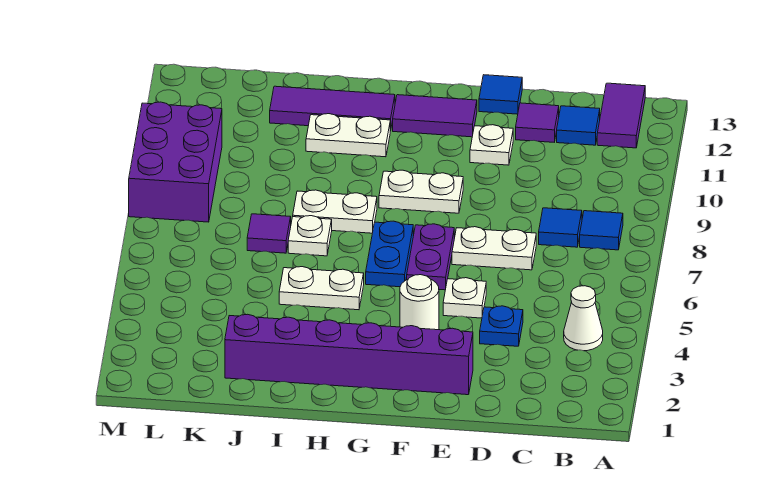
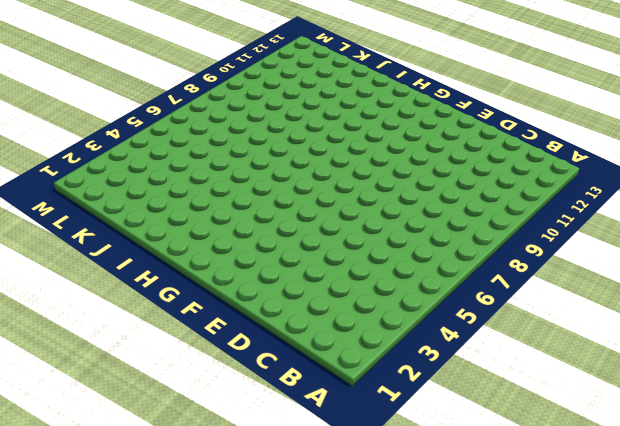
none -> white cone B4 level 1
none -> blue tile B8 level 1
none -> purple tile B12:B13 level 1

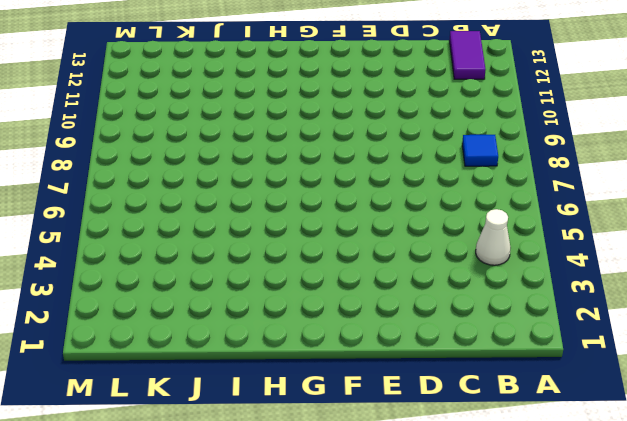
none -> blue tile C8 level 1
none -> blue tile C12 level 1
none -> blue plate D4 level 1

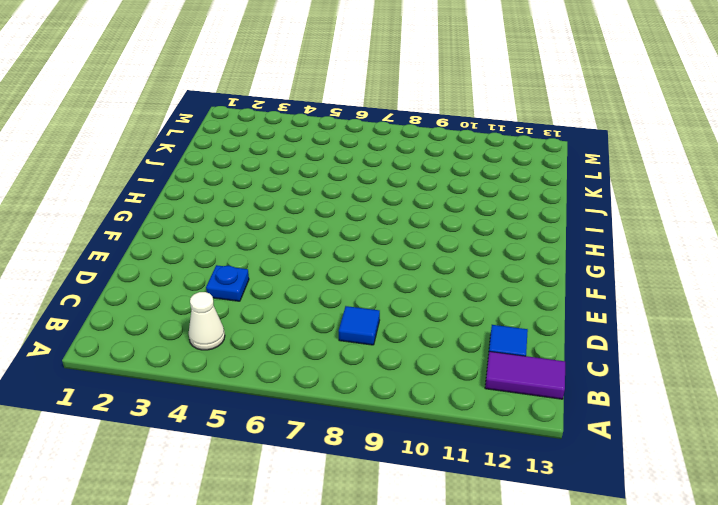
none -> blue tile B8 level 1
none -> white plate D7:E7 level 1
none -> purple tile D12 level 1

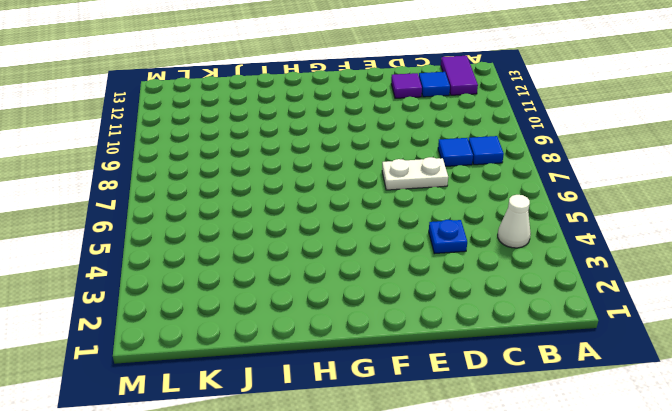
none -> purple brick E2:J2 level 1
none -> white plate E5 level 1
none -> white plate E11 level 1

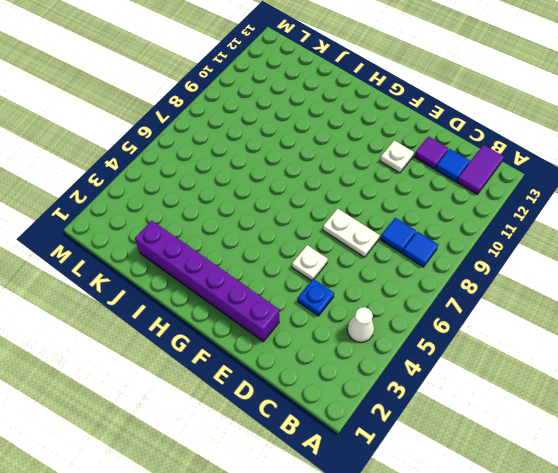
none -> blue tile E13 level 1
none -> white round brick F4 level 1
none -> purple plate F6:F7 level 1

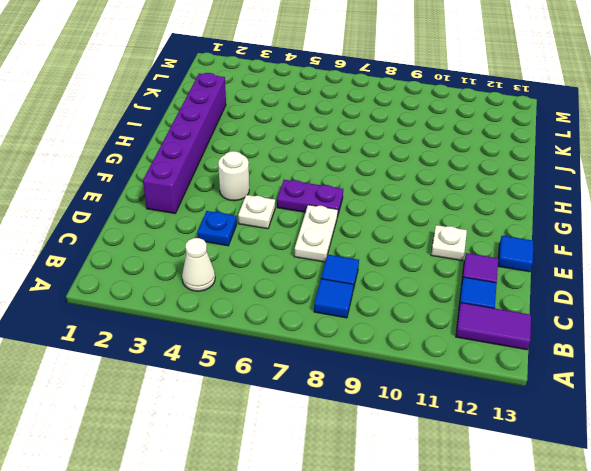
none -> white plate F9:G9 level 1
none -> purple tile F12:G12 level 1
none -> blue plate G6:G7 level 1

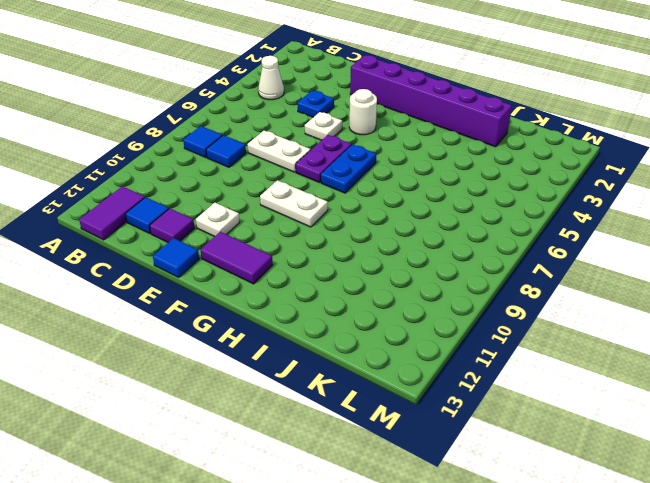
none -> white plate H5:I5 level 1
none -> white plate H8:I8 level 1
none -> white plate H11:I11 level 1

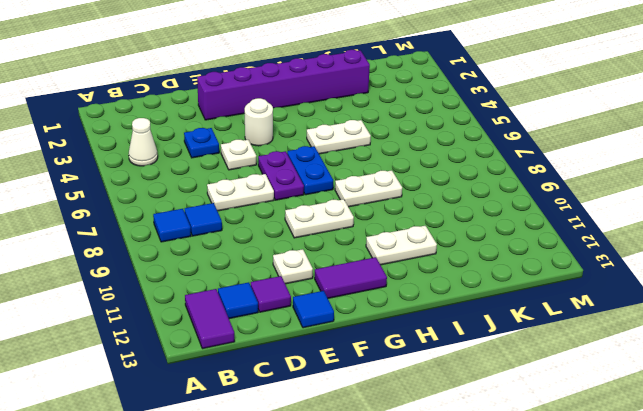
none -> purple tile H12:J12 level 1
none -> white plate I7 level 1
none -> purple tile J7 level 1

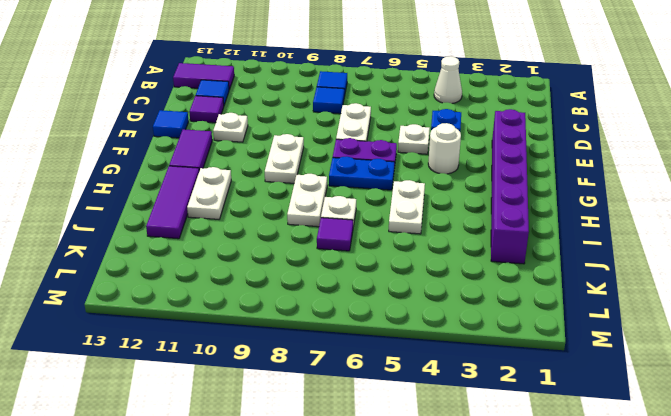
none -> purple brick L8:M10 level 1

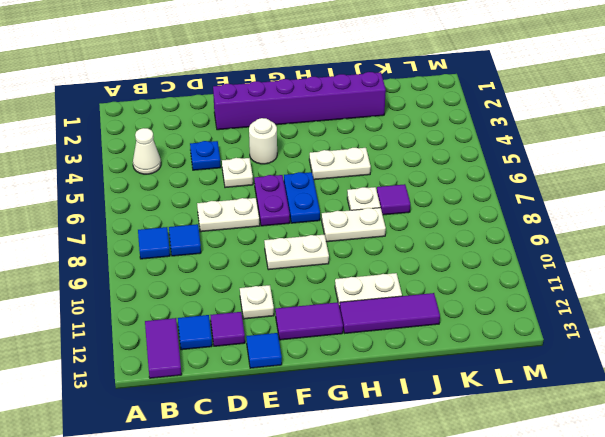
none -> purple brick L8:M10 level 1

